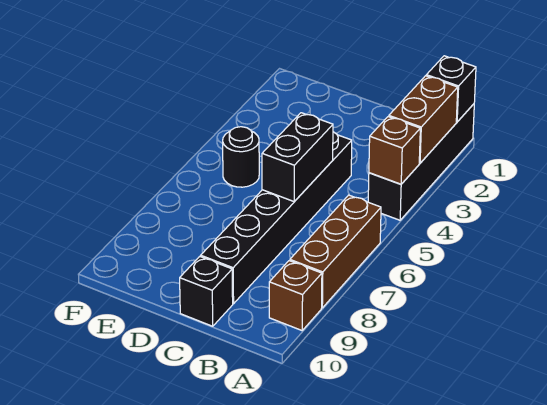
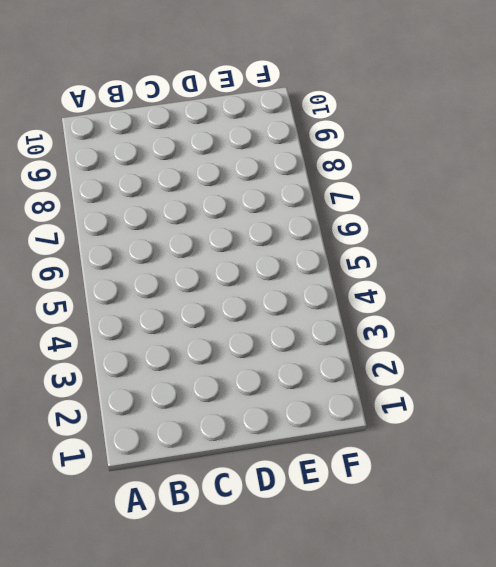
none -> black brick A1:A4 level 1
none -> brown brick A6:A8 level 1

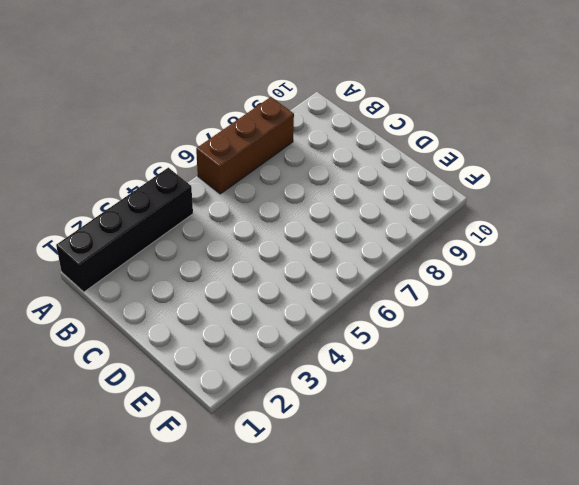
none -> brown brick A9 level 1
none -> black brick C4:C9 level 1

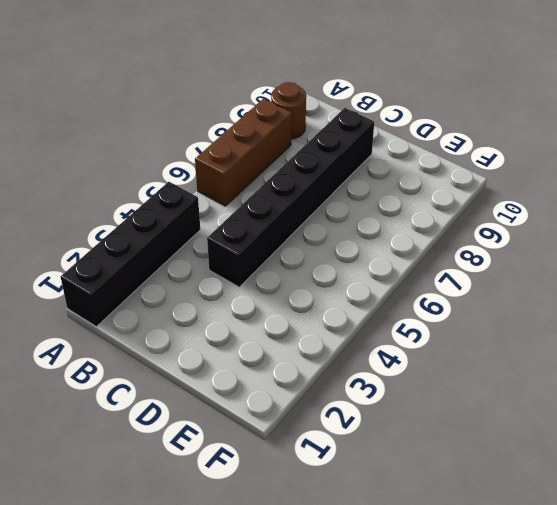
brown round brick A9 level 1 -> brown brick A9 level 1
none -> black brick C10 level 1
none -> black round brick E5 level 1

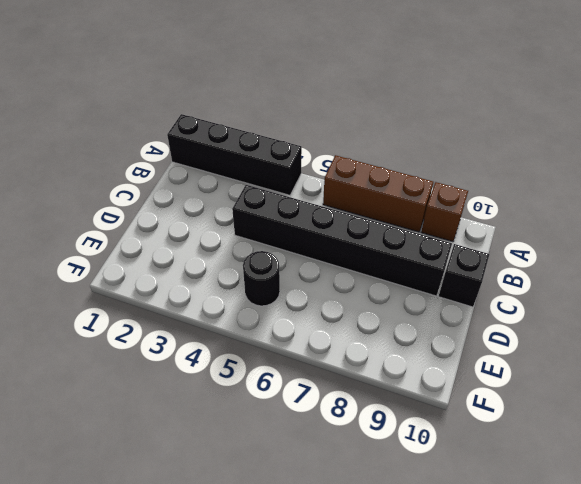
none -> black brick A1 level 2
none -> brown brick A2:A3 level 2

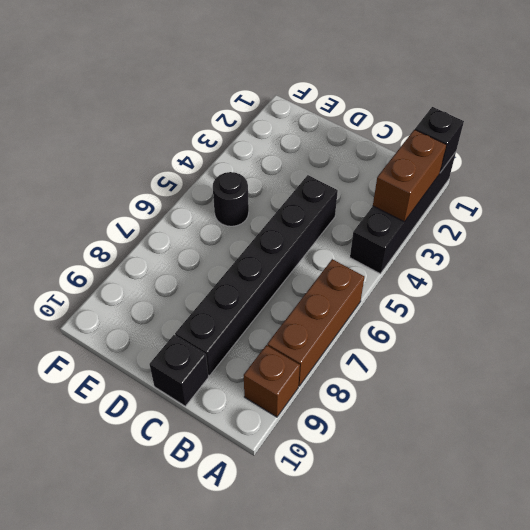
none -> brown brick A4 level 2
none -> black brick C5:C6 level 2

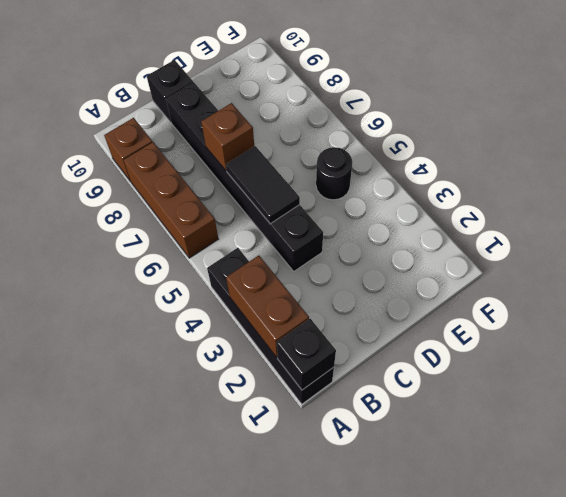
black tile C5:C6 level 2 -> black brick C5:C6 level 2
brown brick C7 level 2 -> brown brick A4 level 2

